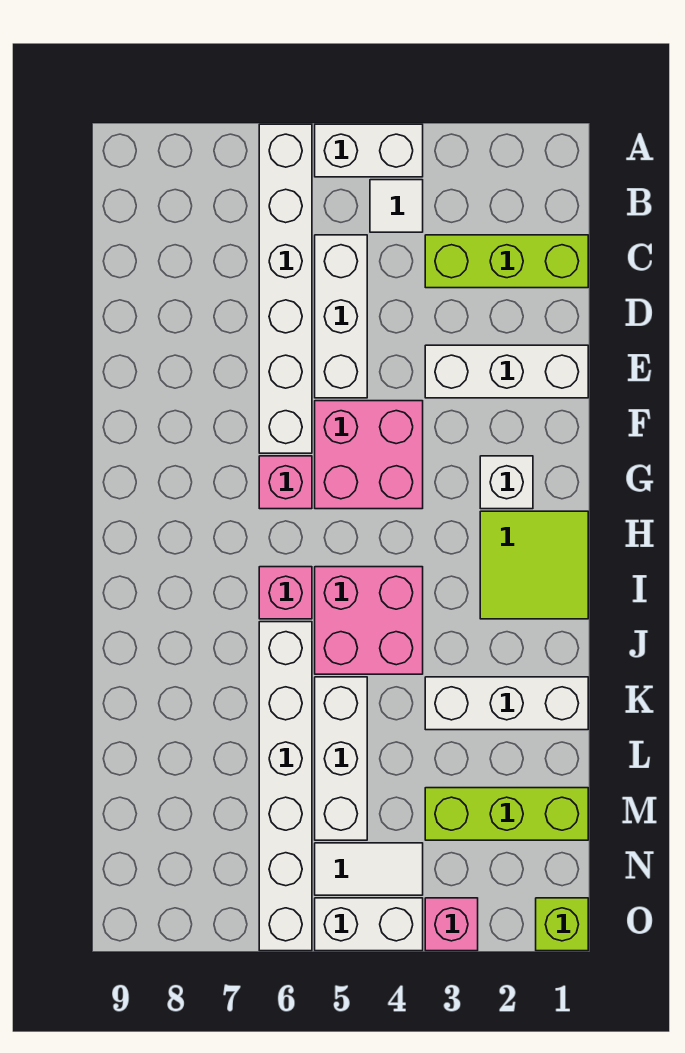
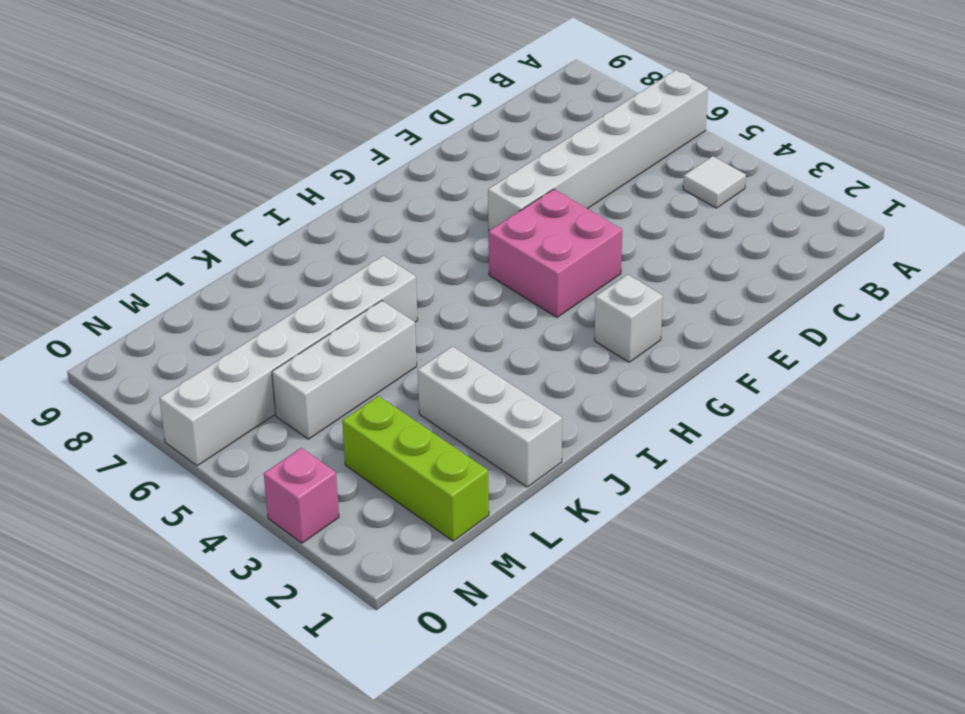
none -> white brick A4:A5 level 1
none -> lime brick C1:C3 level 1
none -> white brick C5:E5 level 1

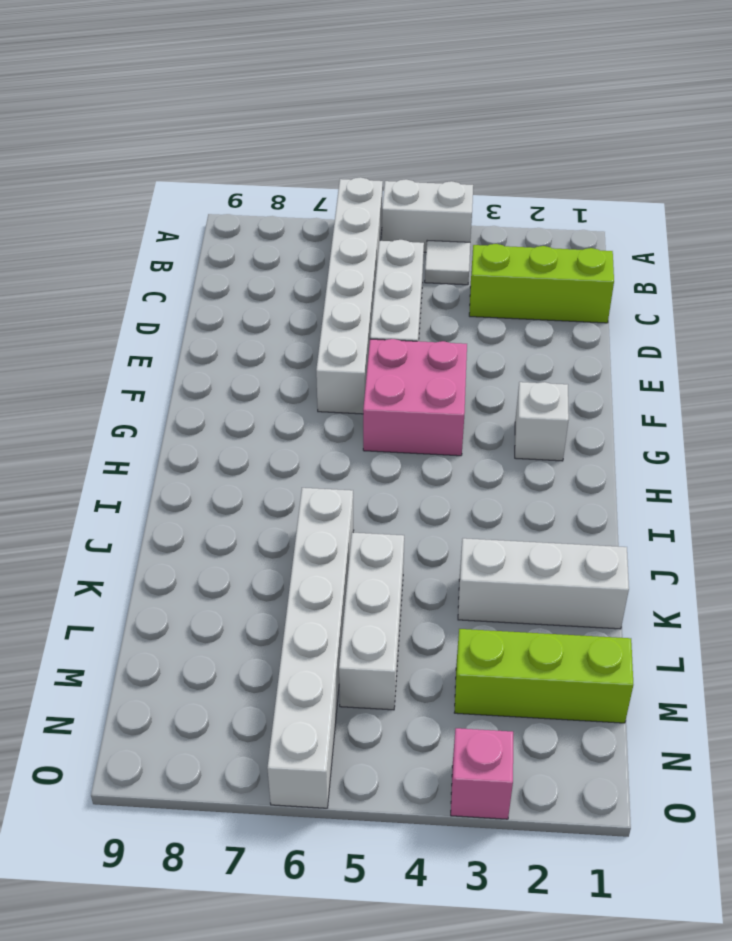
none -> white brick E1:E3 level 1
none -> pink brick G6 level 1
none -> lime tile H1:I2 level 1

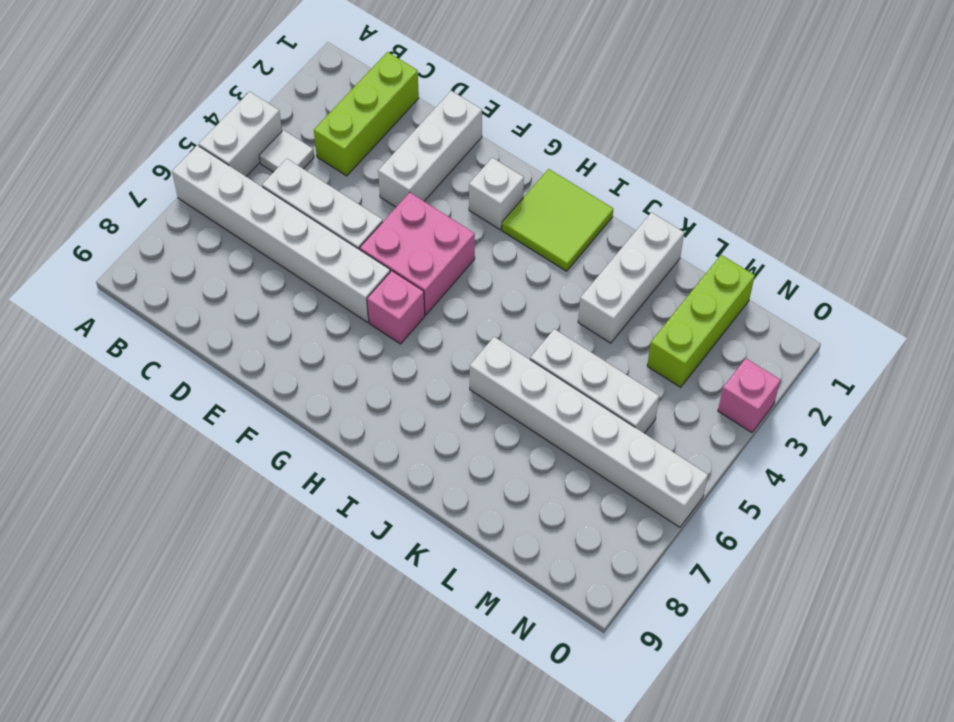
none -> pink brick I4:J5 level 1
none -> pink brick I6 level 1
none -> white tile N4:N5 level 1

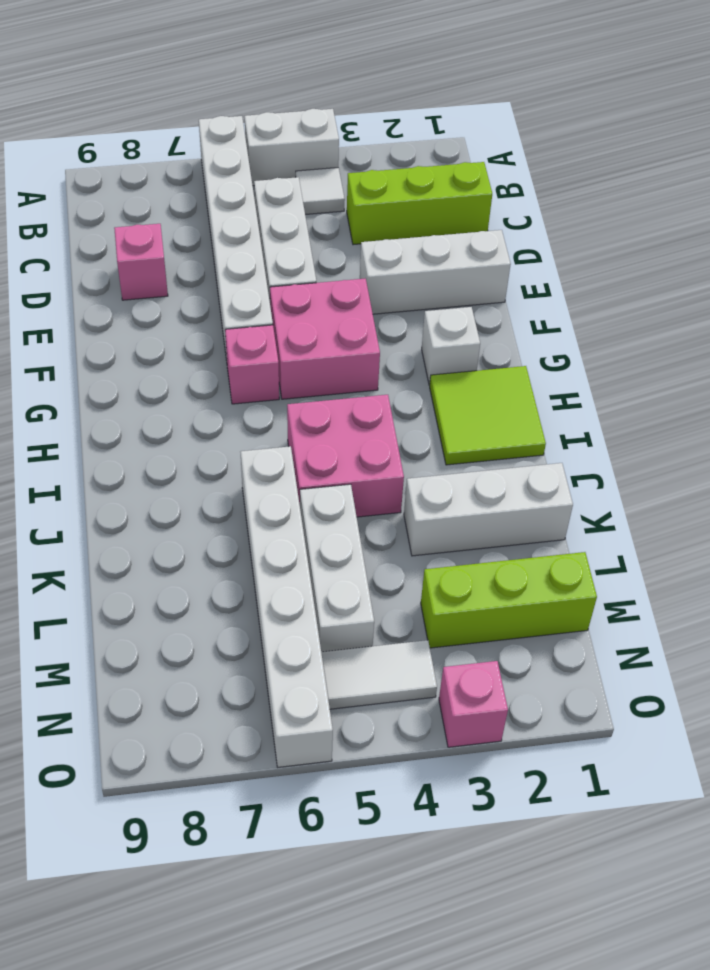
pink brick D8 level 1 -> pink brick I6 level 1
none -> lime brick O1 level 1
none -> white brick O4:O5 level 1

